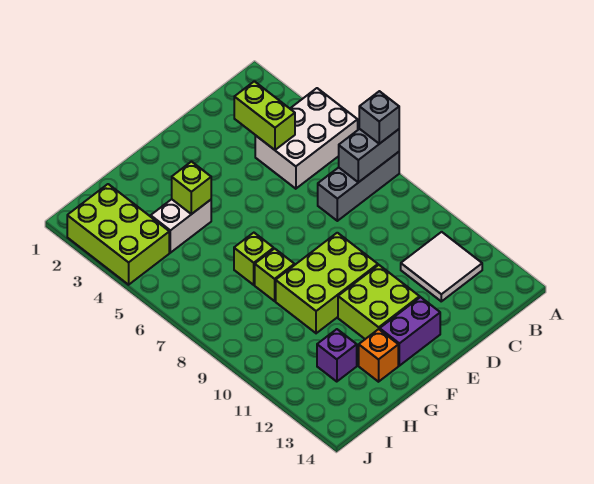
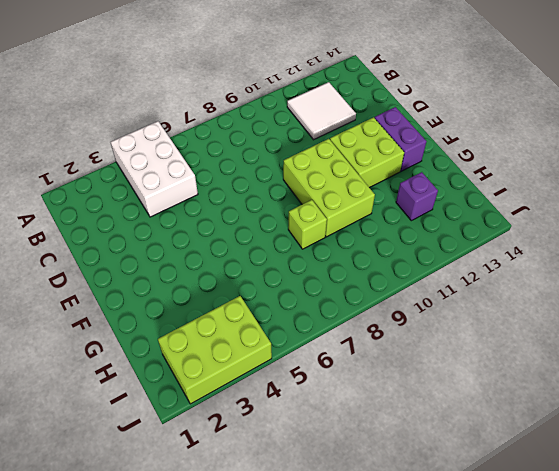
none -> grey brick A7:C7 level 1
none -> white brick G4:H4 level 1
none -> lime brick G7 level 1

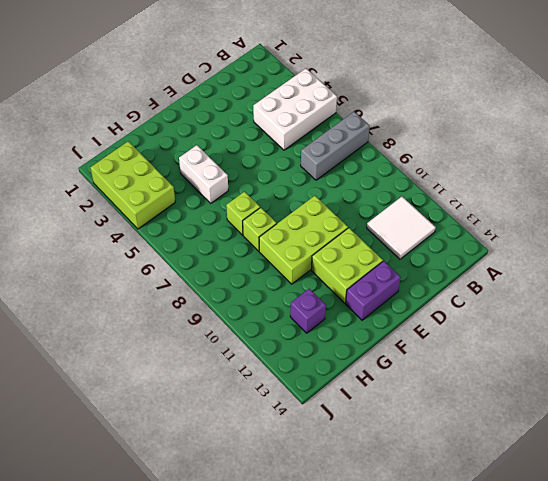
white brick G4:G5 level 1 -> white brick G4:H4 level 1
none -> orange brick G13 level 1
none -> grey brick A7:B7 level 2
none -> lime brick C3:C4 level 2

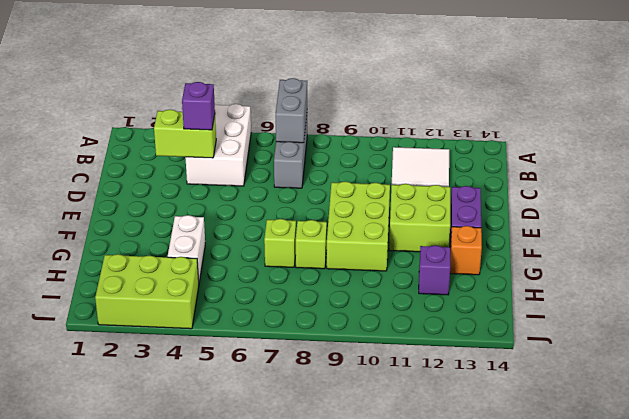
purple brick C4 level 3 -> none
none -> lime brick G4 level 2
none -> grey brick A7 level 3

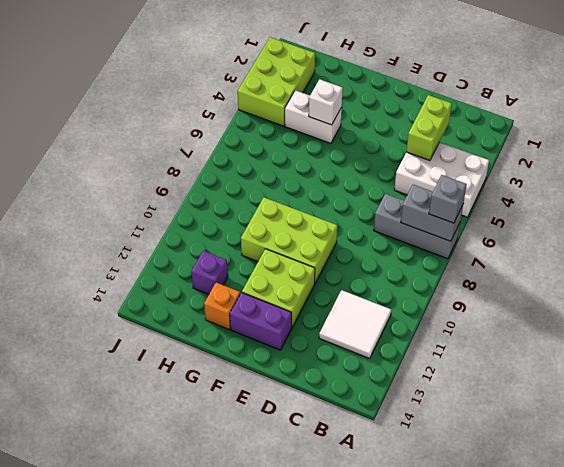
white brick G4 level 2 -> lime brick G4 level 2
none -> lime brick G7 level 1
none -> lime brick G8 level 1

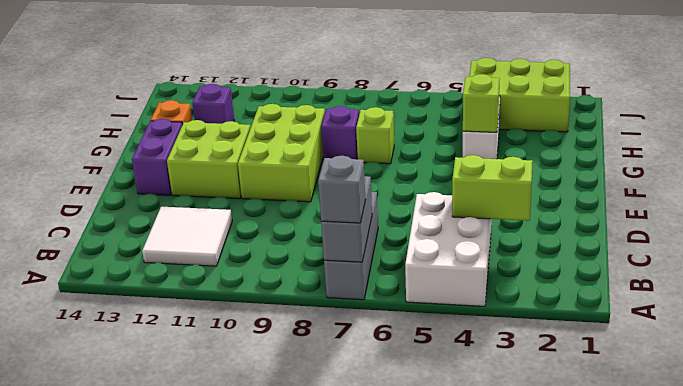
purple brick G8 level 1 -> lime brick G8 level 1

